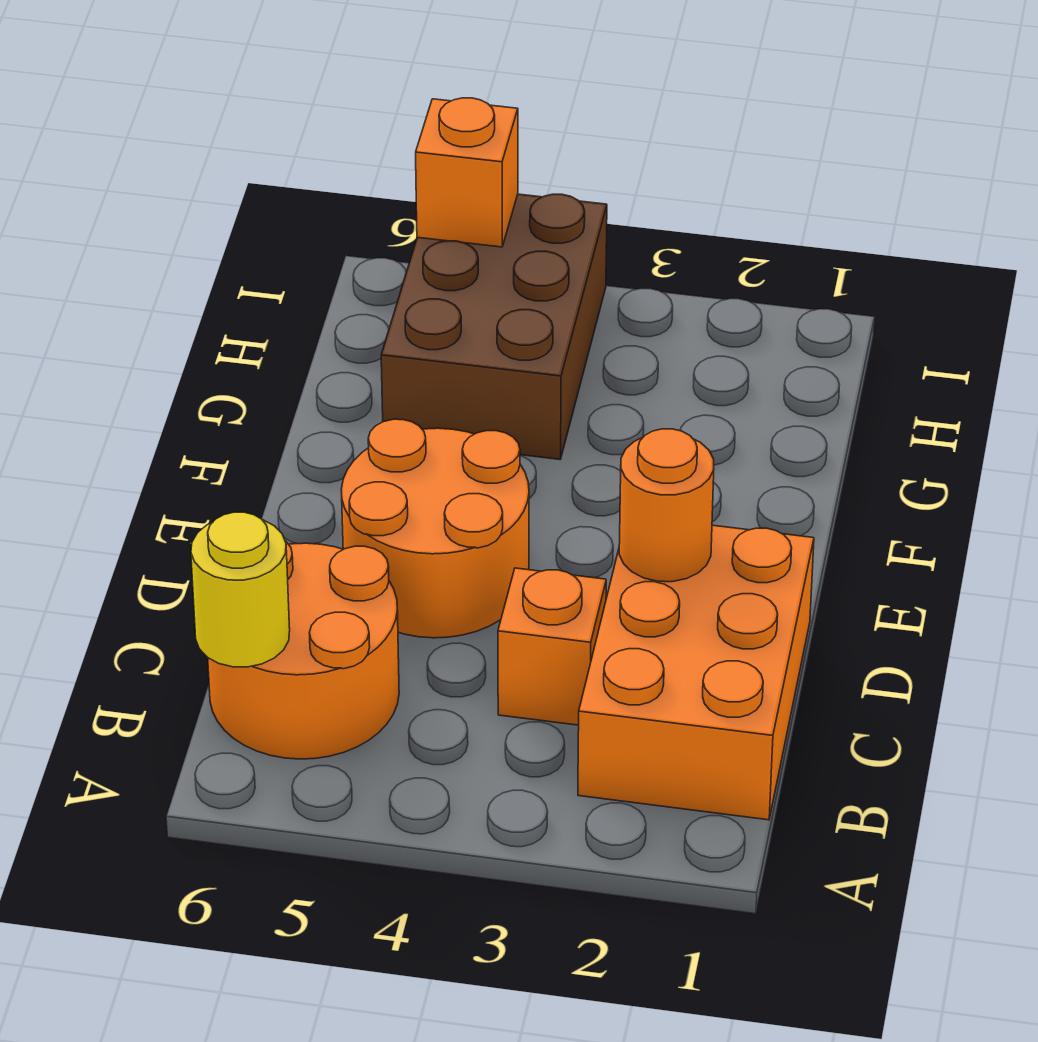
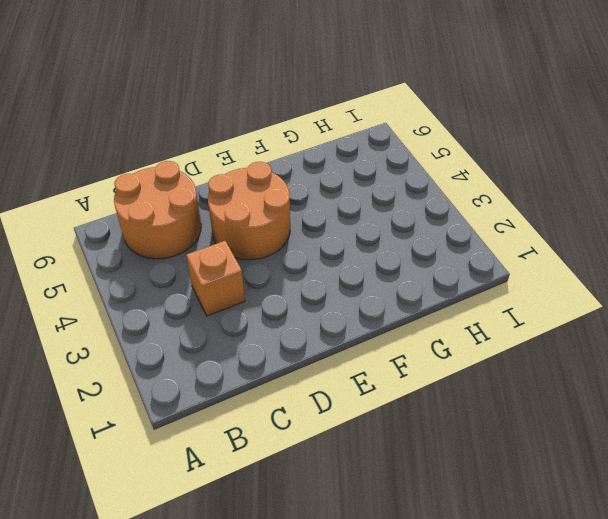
none -> orange brick B1:D2 level 1
none -> brown brick G4:I5 level 1

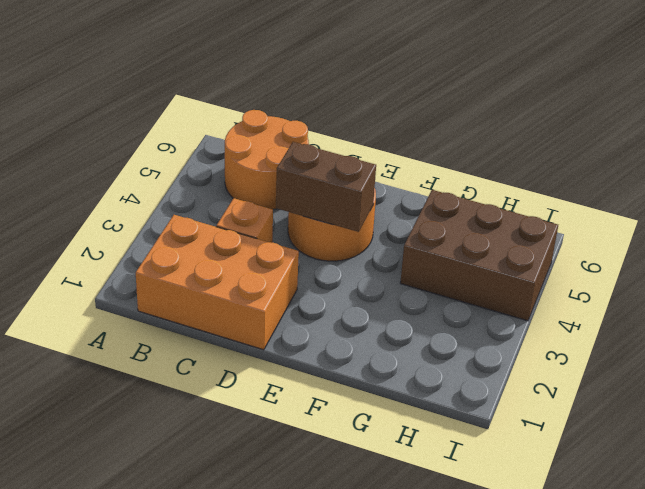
brown brick D4:E4 level 2 -> none
none -> yellow round brick B6 level 2
none -> orange round brick D2 level 2

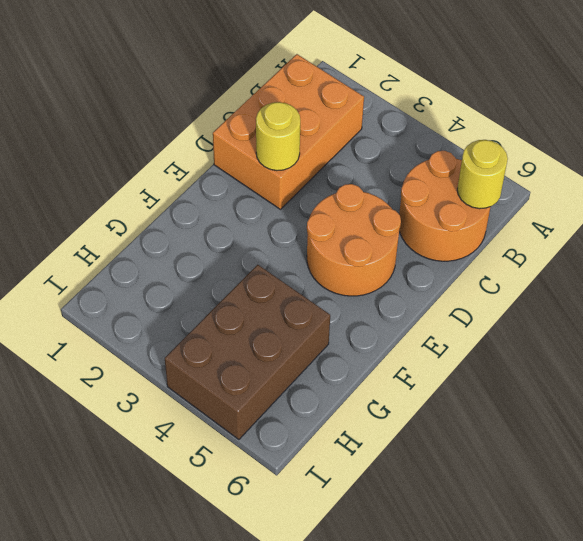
yellow round brick D2 level 2 -> orange round brick D2 level 2
none -> orange brick C3 level 1
none -> orange brick I5 level 2

